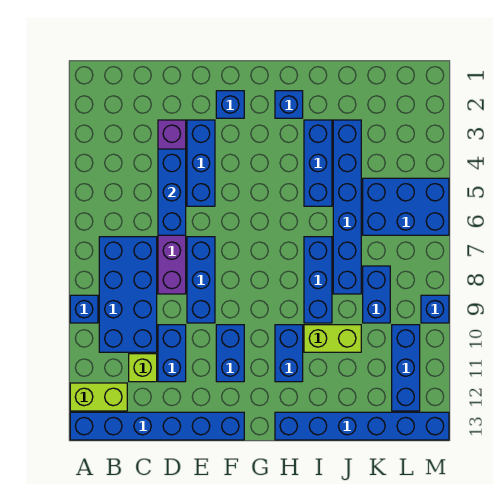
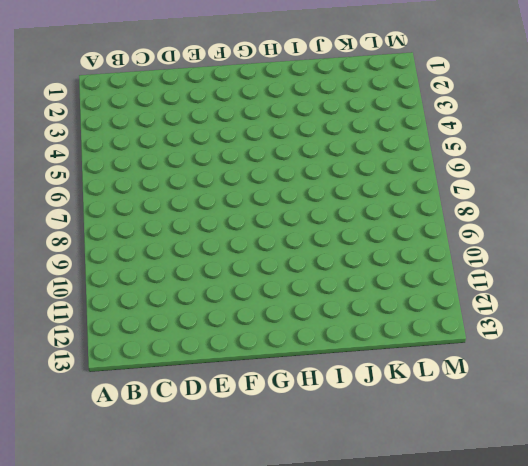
none -> blue brick A9 level 1
none -> lime brick A12:B12 level 1
none -> blue brick A13:F13 level 1

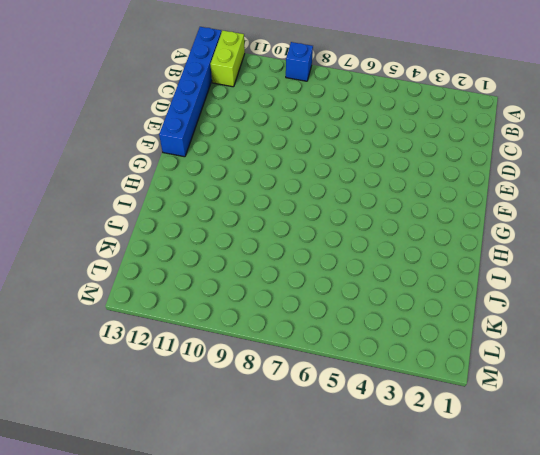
none -> blue brick B7:C10 level 1
none -> lime brick C11 level 1
none -> purple brick D3:D8 level 1

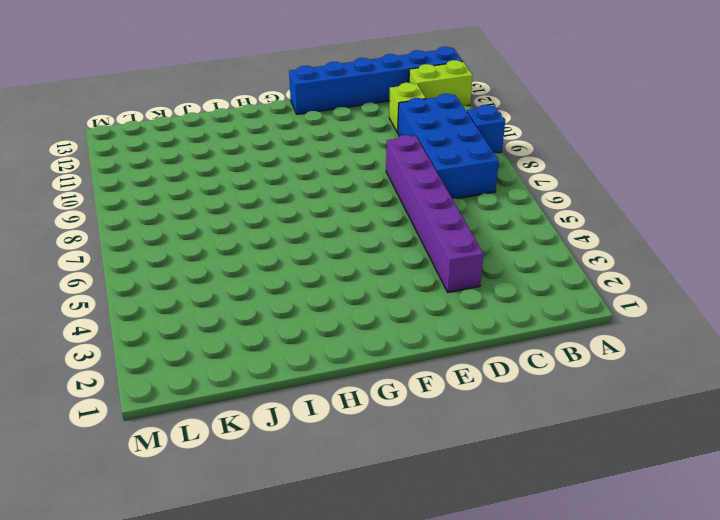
none -> blue brick D10:D11 level 1
none -> blue brick E3:E5 level 1
none -> blue brick E7:E9 level 1

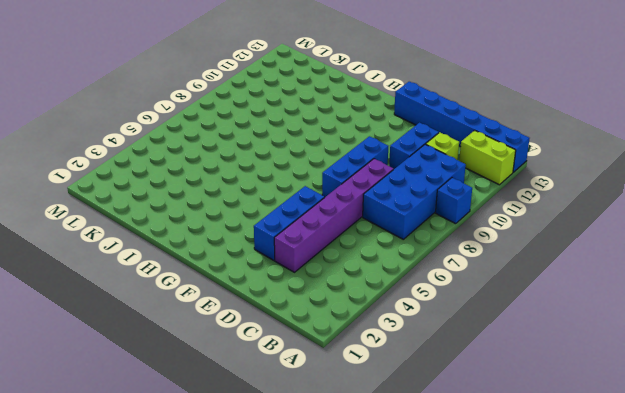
none -> blue brick F2 level 1
none -> blue brick F10:F11 level 1
none -> blue brick H2 level 1

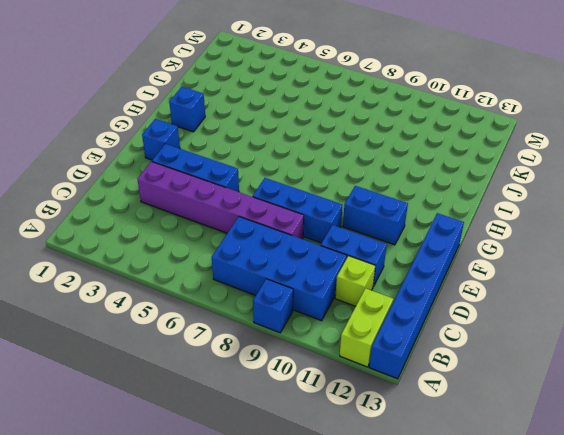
none -> blue brick H10:H11 level 1
none -> blue brick H13:M13 level 1
none -> blue brick I3:I5 level 1

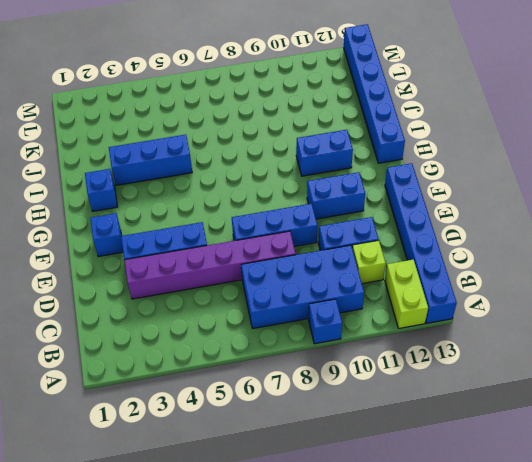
none -> blue brick I7:I9 level 1
none -> lime brick I10:J10 level 1
none -> blue brick J3:J8 level 1

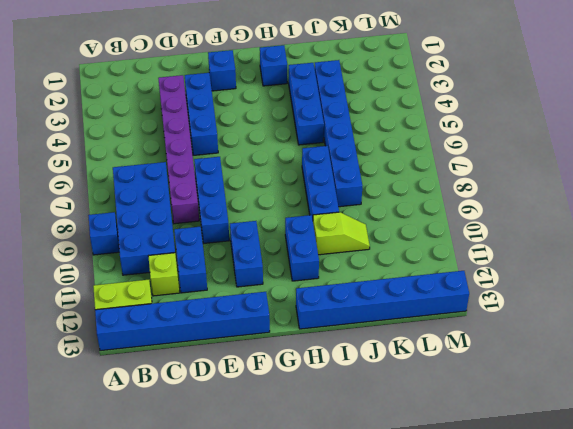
lime slope I10:J10 level 1 top I -> lime brick I10:J10 level 1
none -> blue brick K5:M6 level 1
none -> blue brick K8:K9 level 1
none -> blue brick L10:L12 level 1

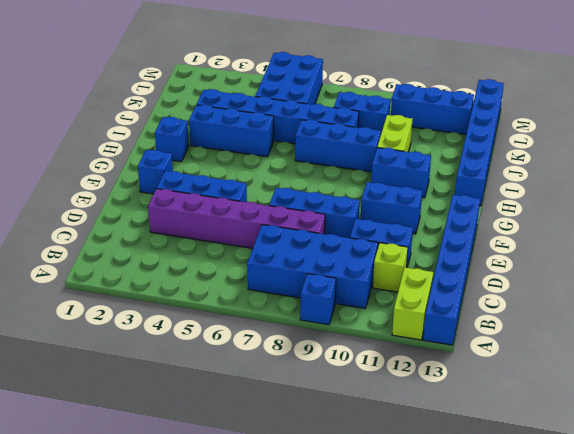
none -> blue brick M9 level 1
none -> blue brick D4:D6 level 2

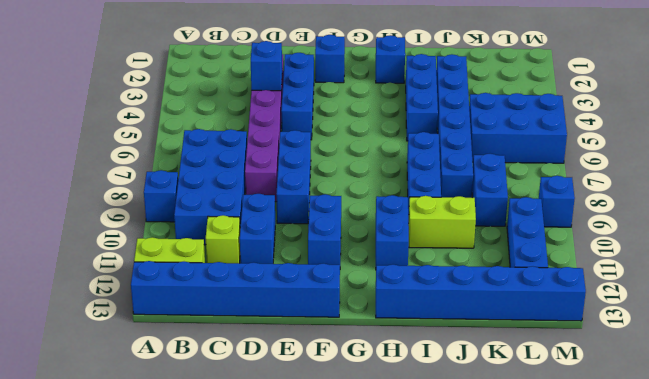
blue brick D4 level 2 -> blue brick D4:D6 level 2

